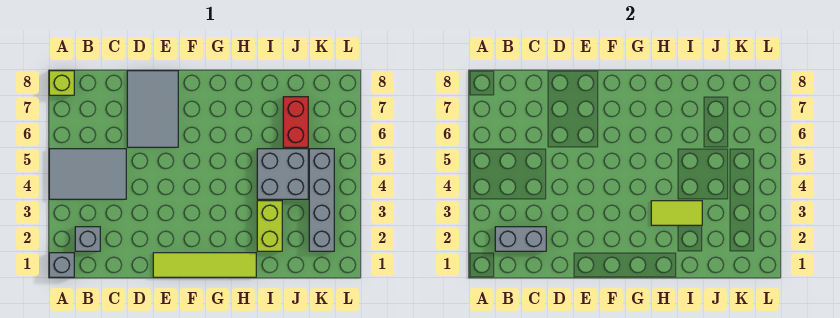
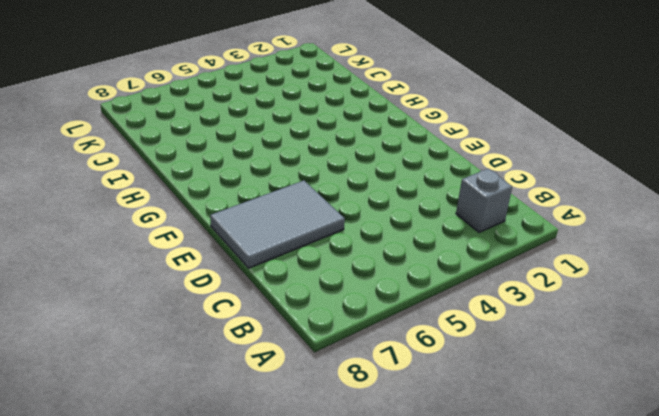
none -> grey brick A1 level 1
none -> grey tile A4:C5 level 1
none -> lime brick A8 level 1

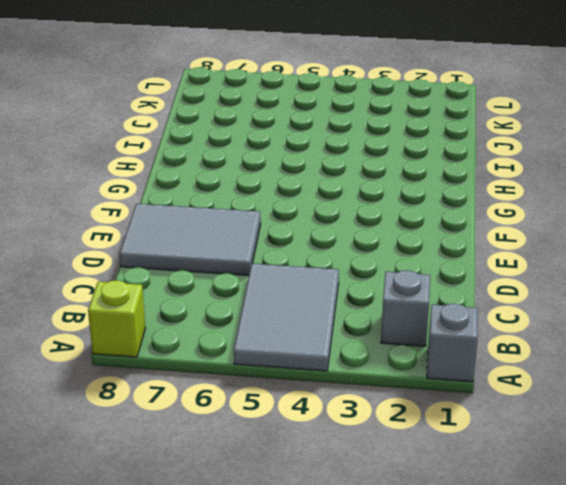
none -> lime tile E1:H1 level 1
none -> lime brick I2:I3 level 1
none -> grey brick I4:J5 level 1

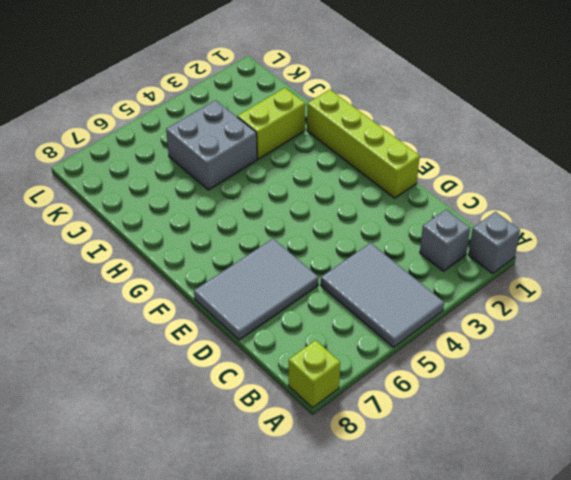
lime brick E1:H1 level 1 -> lime tile E1:H1 level 1
none -> red brick J6:J7 level 1
none -> grey brick K2:K5 level 1
none -> grey brick B2:C2 level 2

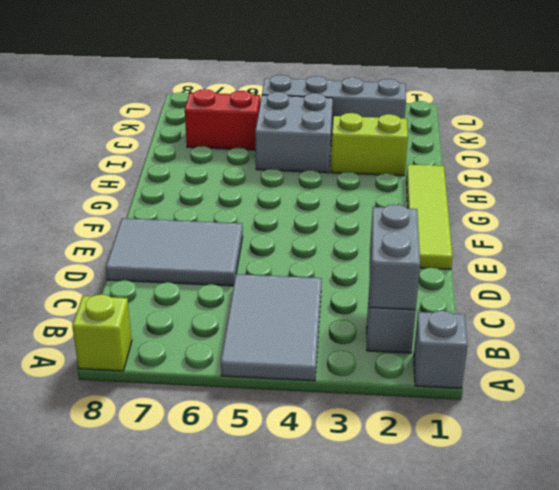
none -> lime tile H3:I3 level 2

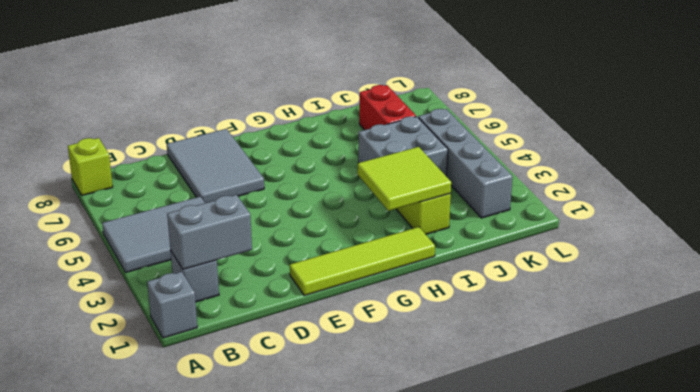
lime tile H2:I3 level 2 -> lime tile H3:I3 level 2

